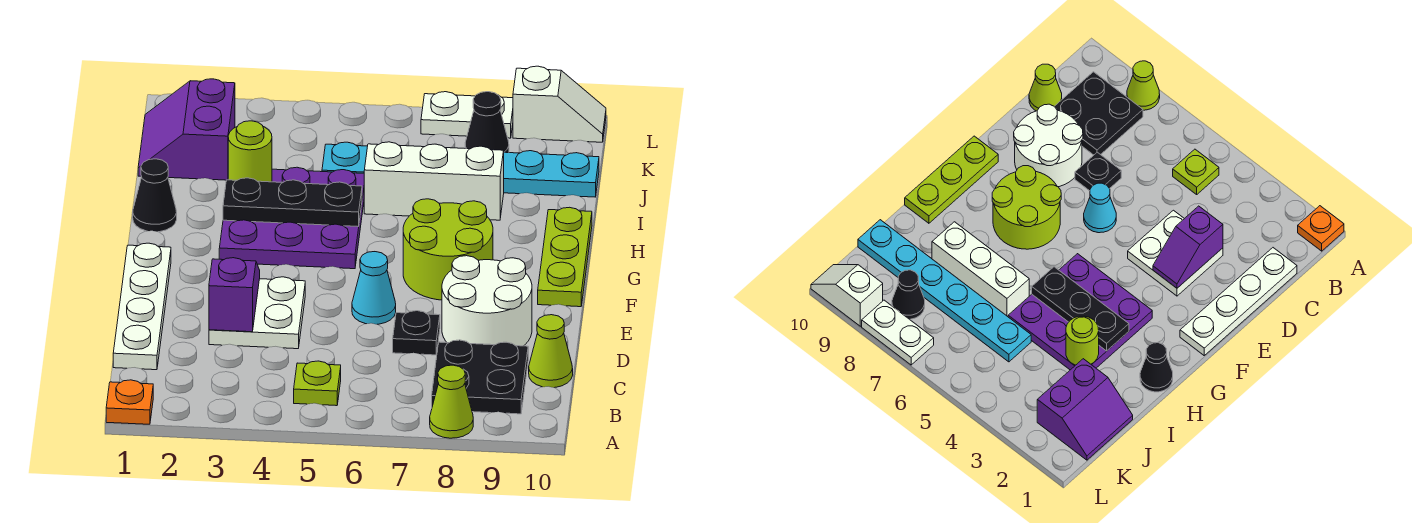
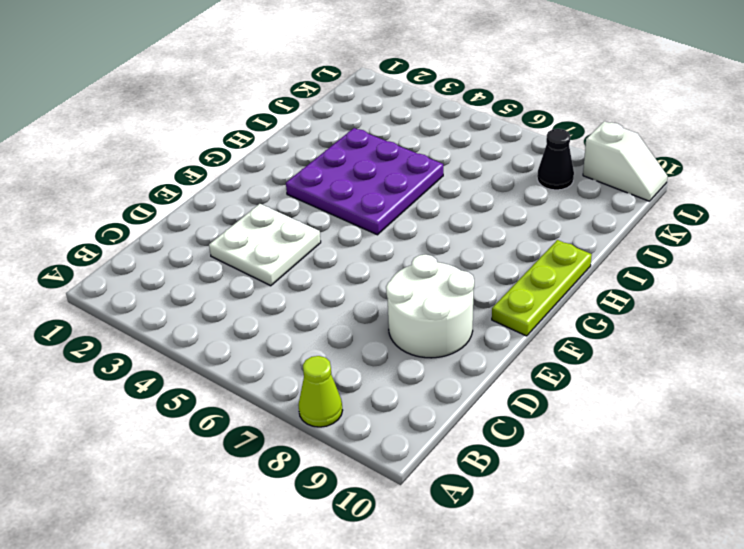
none -> orange plate A1 level 1
none -> lime plate B5 level 1
none -> black plate B8:C9 level 1

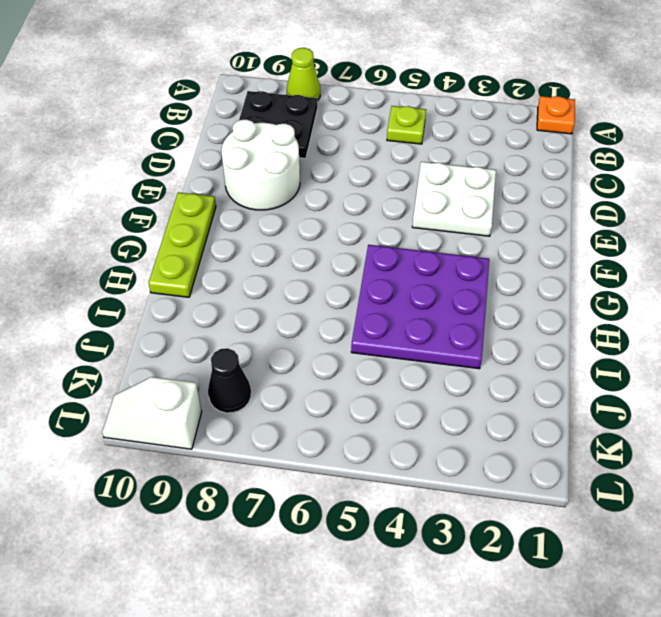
none -> white plate C1:F1 level 1
none -> lime cone C10 level 1
none -> black plate D7 level 1

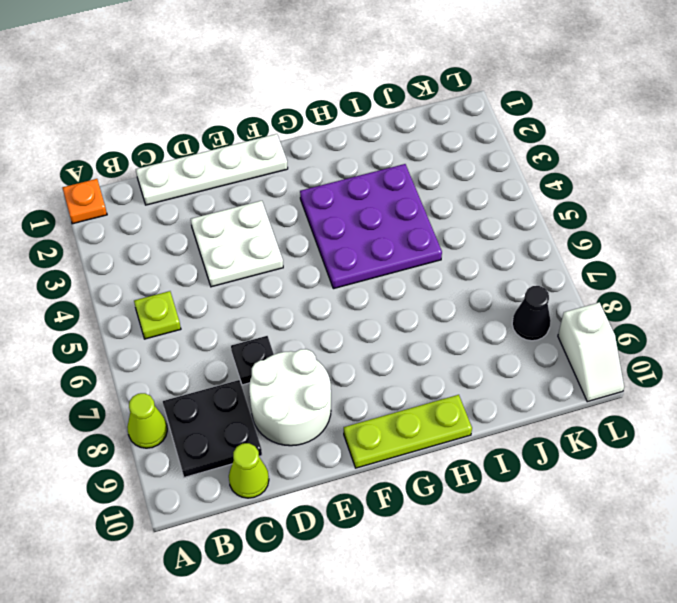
none -> cyan cone E6 level 1
none -> lime round brick F7:G8 level 1
none -> black cone H1 level 1

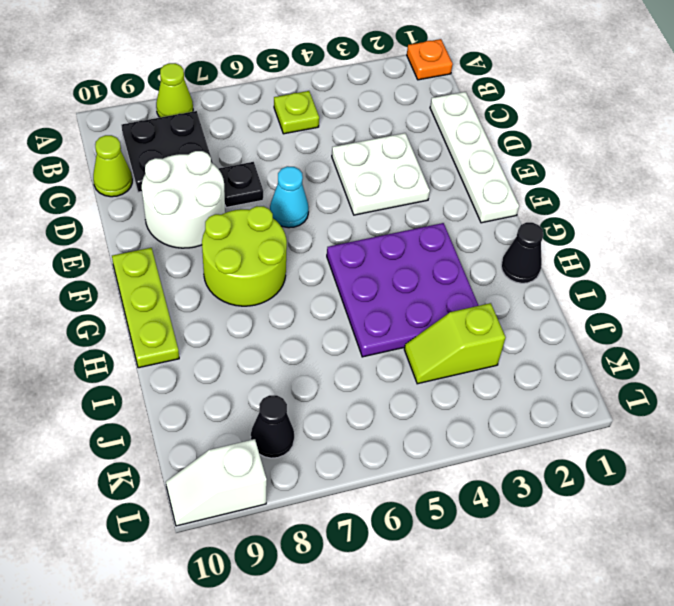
lime slope J3:J4 level 1 top 3 -> none
none -> white brick I6:I8 level 1
none -> purple slope J1:K2 level 1 top 2
none -> cyan plate J5:J10 level 1

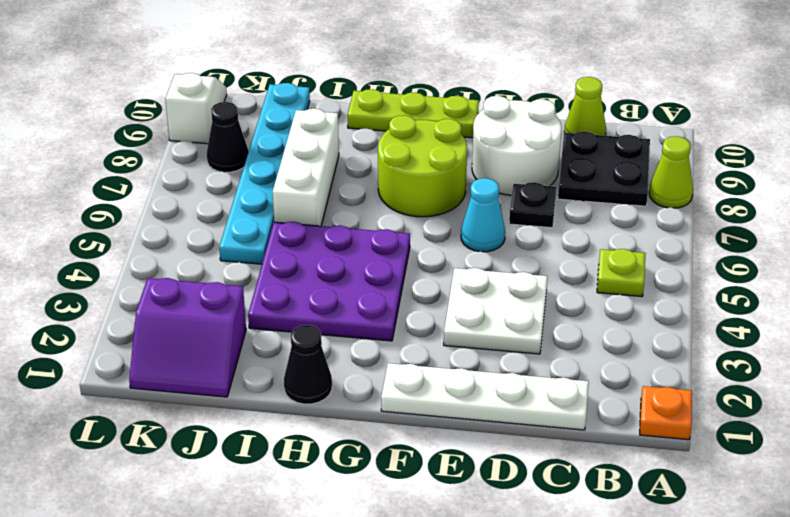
none -> white plate L7:L8 level 1
none -> purple slope D3:E3 level 2 top D
none -> black plate H3:H5 level 2

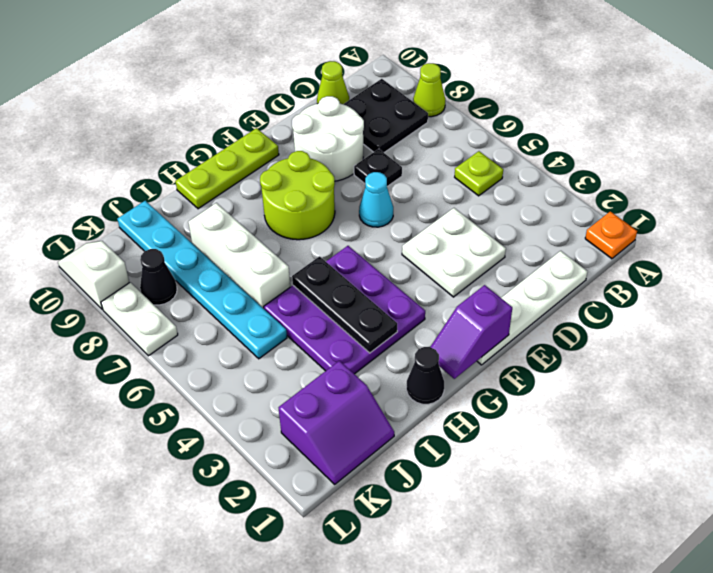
purple slope F1:G1 level 2 top F -> purple slope D3:E3 level 2 top D
none -> lime round brick I3 level 2

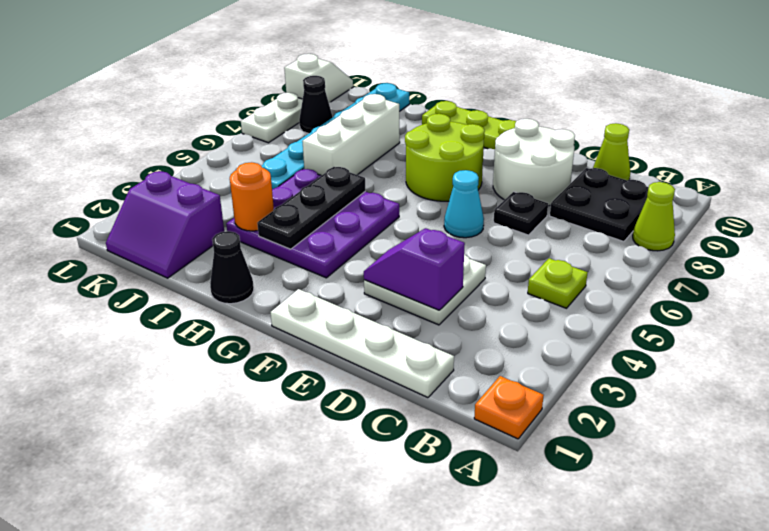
orange round brick I3 level 2 -> lime round brick I3 level 2

